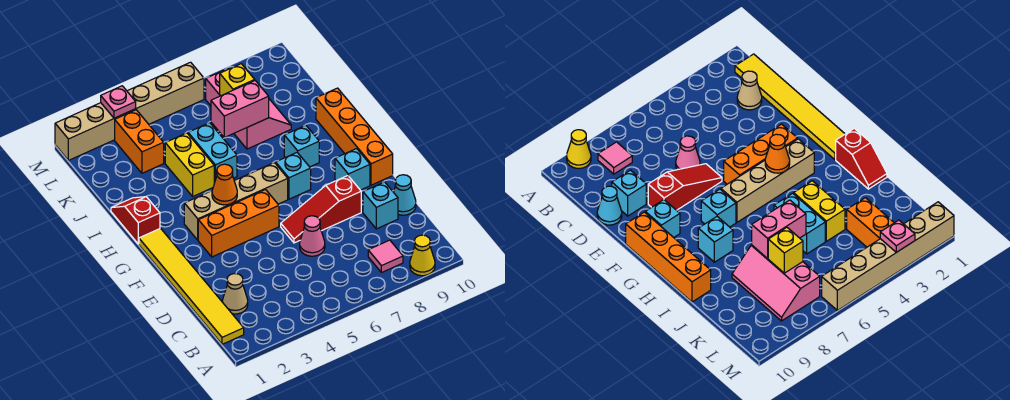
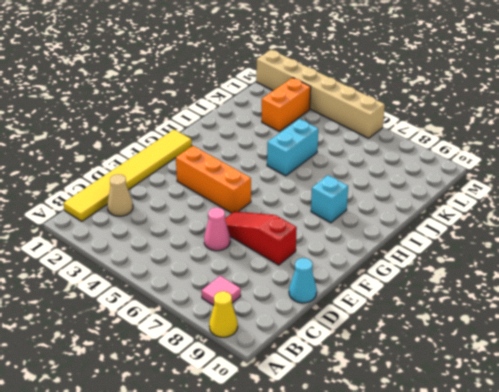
none -> cyan brick D9 level 1
none -> cyan brick F9 level 1
none -> orange brick F10:I10 level 1

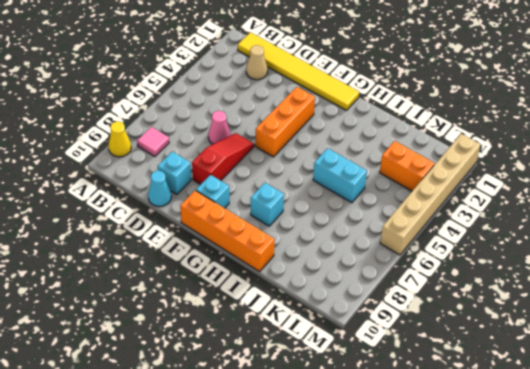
none -> tan brick G3:G6 level 1
none -> cyan brick G7 level 1
none -> red slope H1:I1 level 1 top H

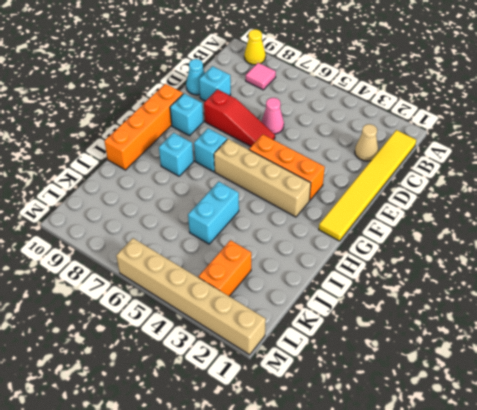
none -> red slope H1:I1 level 1 top H
none -> yellow brick I4:J4 level 1
none -> pink slope J7:L8 level 1 top 7

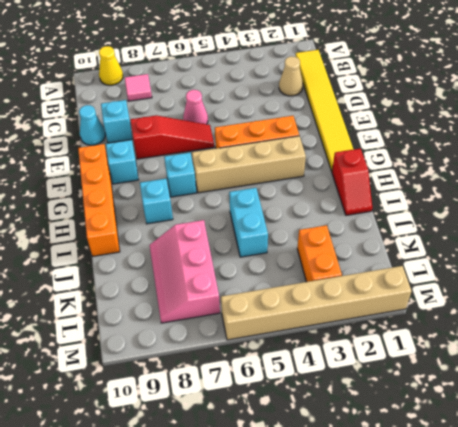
none -> yellow brick I4:J4 level 1
none -> orange cone G4 level 2
none -> pink brick J6:J7 level 2

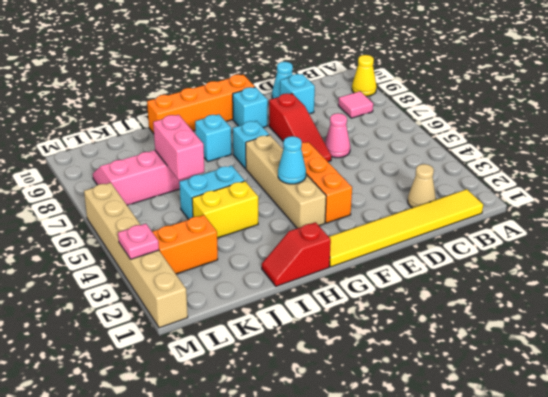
cyan cone G4 level 2 -> orange cone G4 level 2
none -> yellow brick K7 level 2

